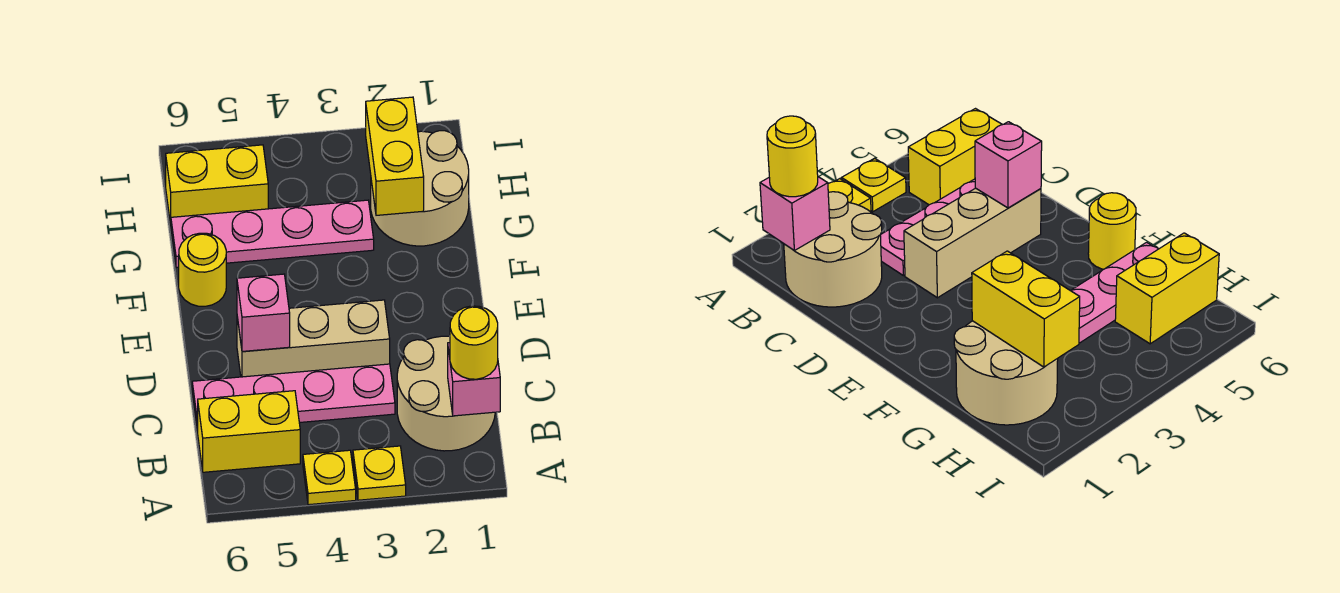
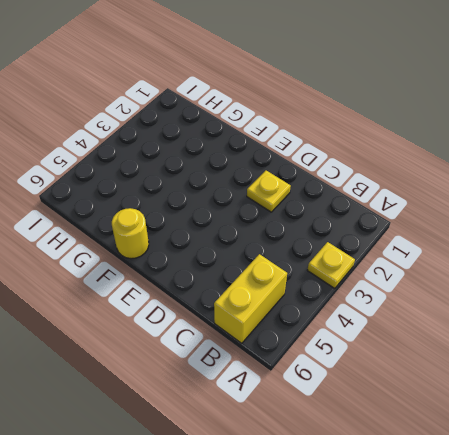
yellow plate D2 level 1 -> yellow plate A4 level 1
none -> tan round brick B1:C2 level 1
none -> pink plate C3:C6 level 1
none -> tan brick D3:D5 level 1

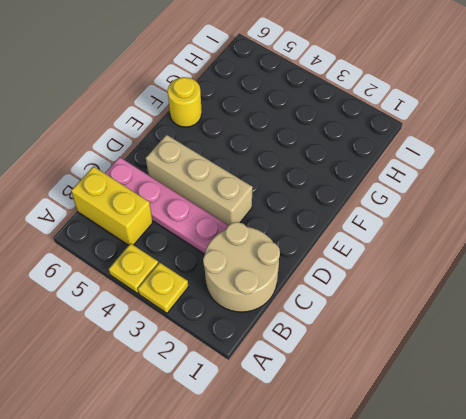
none -> tan round brick G1:H2 level 1
none -> pink plate G3:G6 level 1
none -> yellow brick H5:H6 level 1

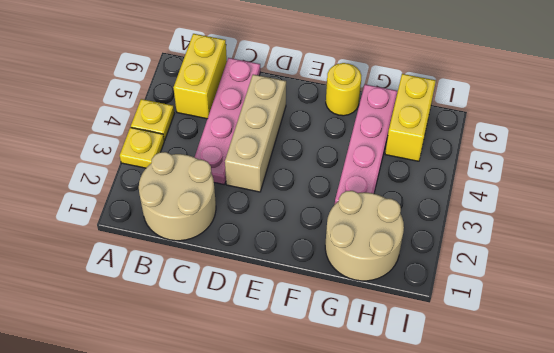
none -> pink brick B1 level 2
none -> pink brick D5 level 2
none -> yellow brick G2:H2 level 2

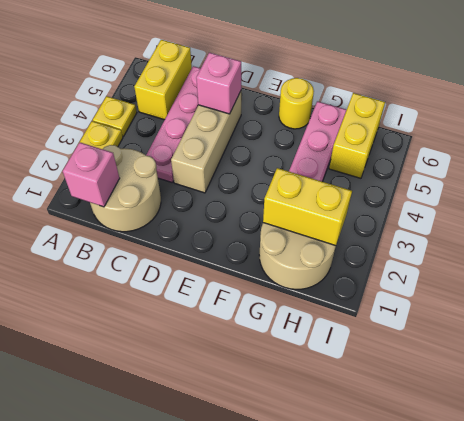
none -> yellow round brick B1 level 3

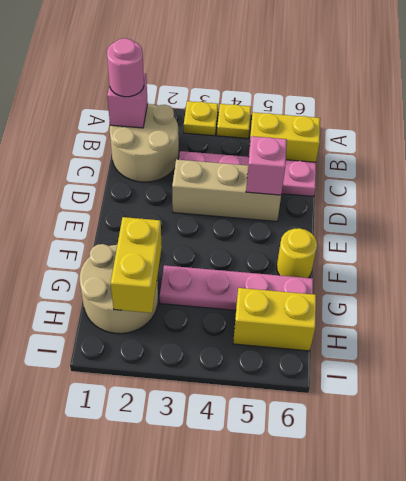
pink round brick B1 level 3 -> yellow round brick B1 level 3

